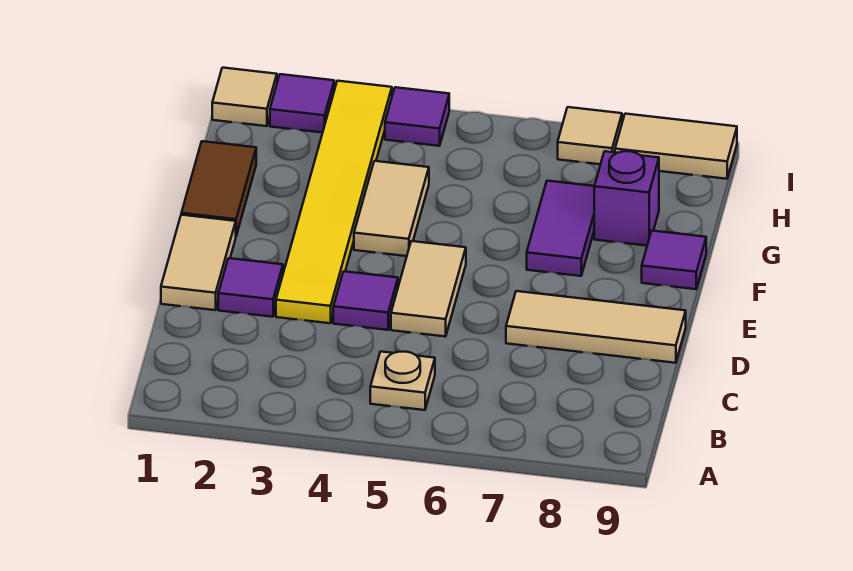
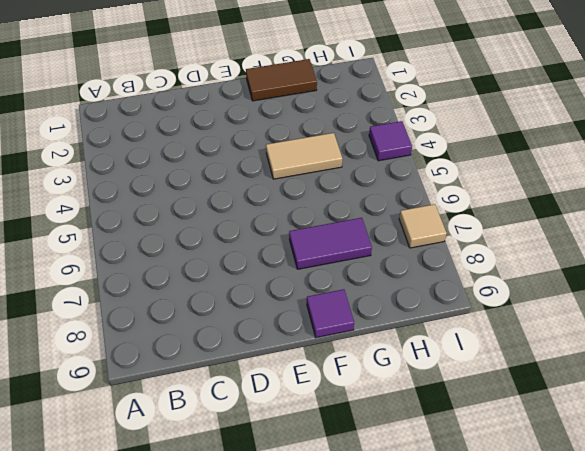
none -> tan plate B5 level 1
none -> tan tile D1:E1 level 1
none -> purple tile D2 level 1

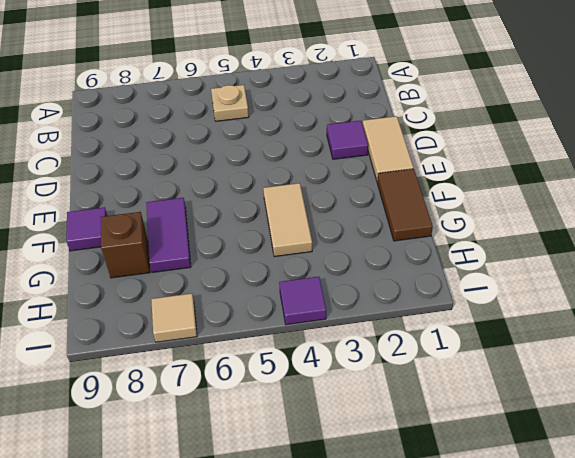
brown brick G8 level 1 -> purple brick G8 level 1
none -> yellow tile D3:I3 level 1
none -> purple tile D4 level 1
none -> tan tile D5:E5 level 1

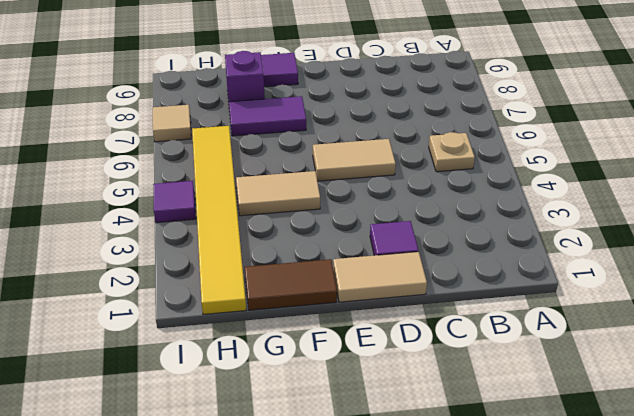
yellow tile H1:H6 level 1 -> yellow tile D3:I3 level 1
none -> purple tile D4 level 1
none -> tan tile D7:D9 level 1
none -> tan tile I1 level 1

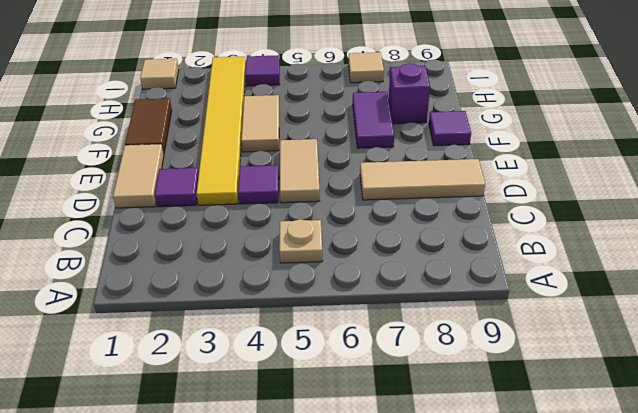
none -> purple tile I2 level 1
none -> tan tile I8:I9 level 1

